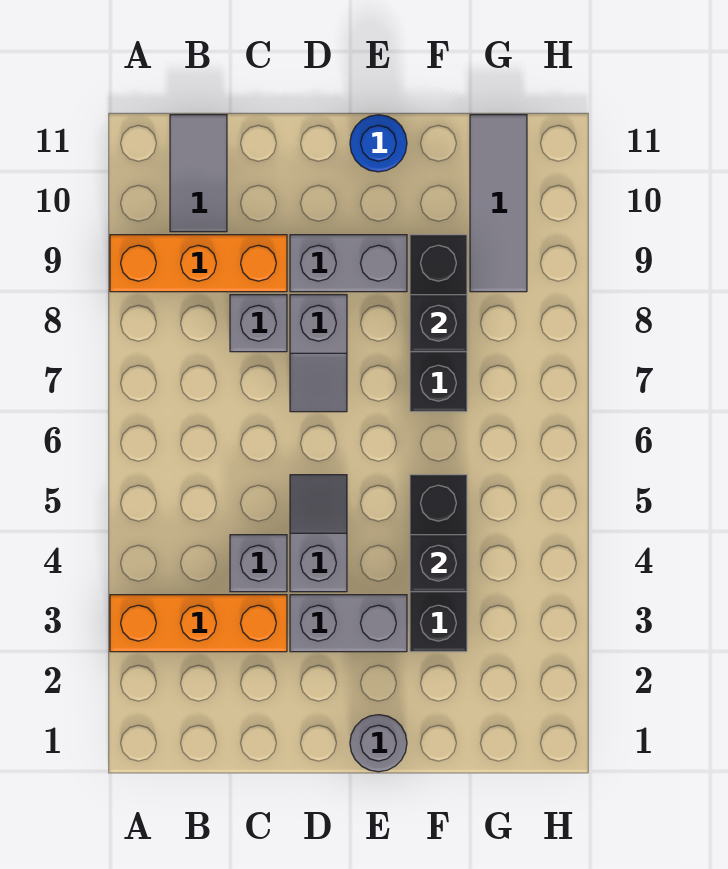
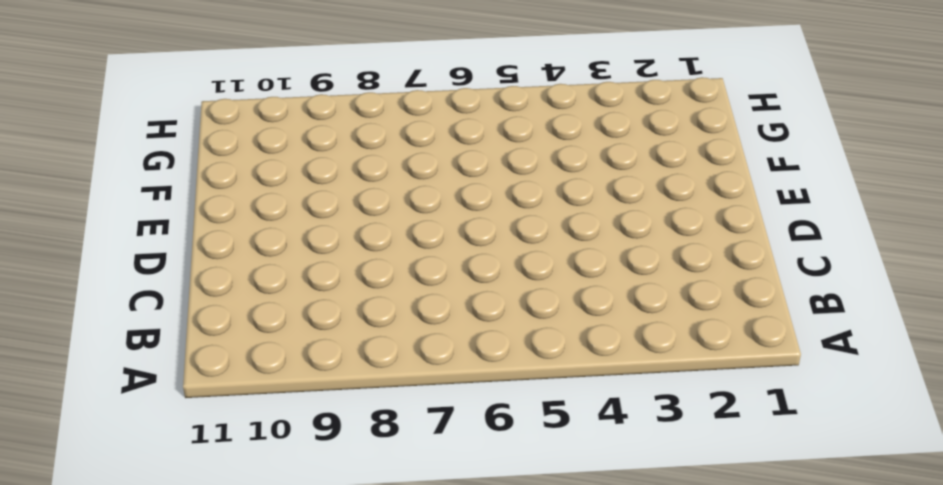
none -> orange brick A3:C3 level 1
none -> orange brick A9:C9 level 1
none -> grey tile B10:B11 level 1

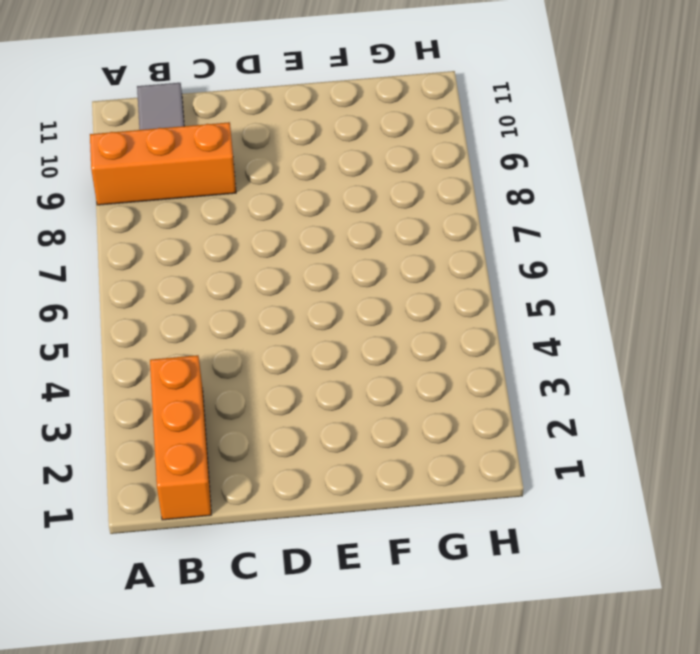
orange brick B1:B3 level 1 -> orange brick A3:C3 level 1
none -> grey brick C4 level 1
none -> grey brick C8 level 1
none -> grey brick D3:E3 level 1

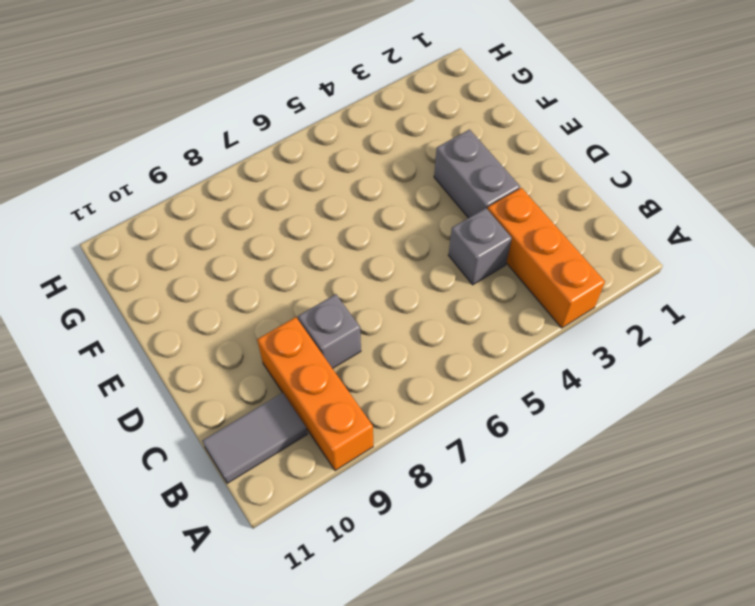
none -> grey slope D4:D5 level 1 top 4
none -> grey slope D7:D8 level 1 top 8
none -> grey brick D9:E9 level 1

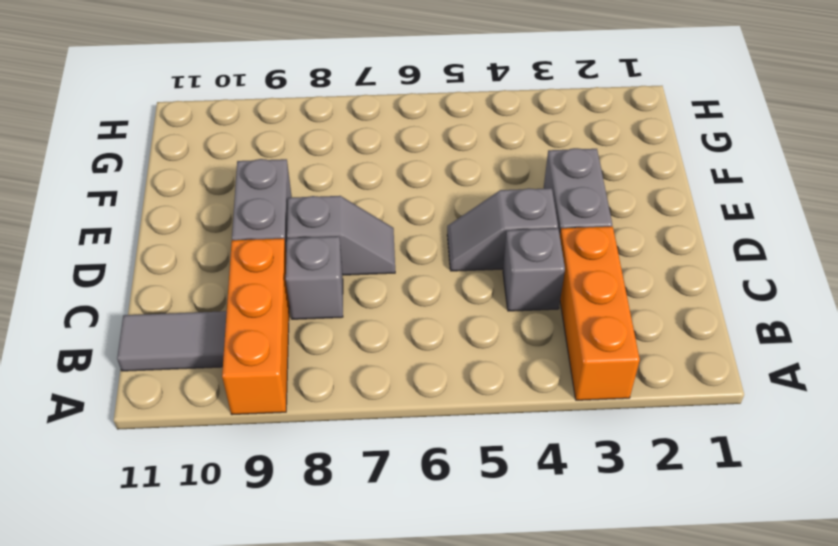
none -> grey round brick E1 level 1
none -> blue round brick E11 level 1
none -> black brick F3:F5 level 1

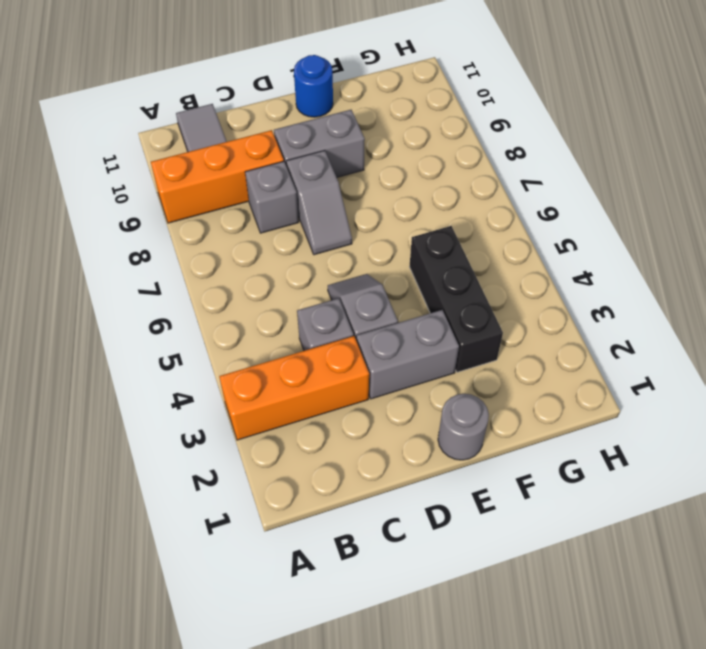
none -> black brick F7:F9 level 1
none -> grey tile G9:G11 level 1
none -> black brick F4 level 2

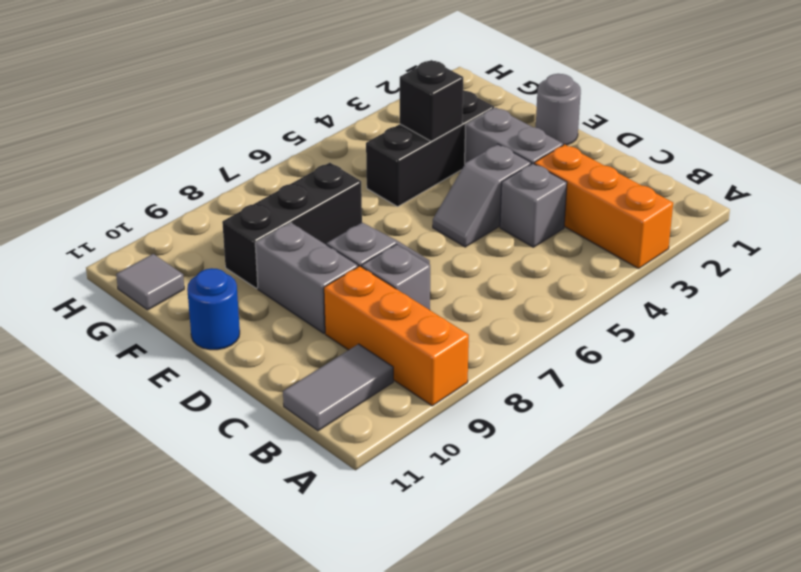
grey tile G11 level 1 -> grey tile G9:G11 level 1
none -> black brick F8 level 2

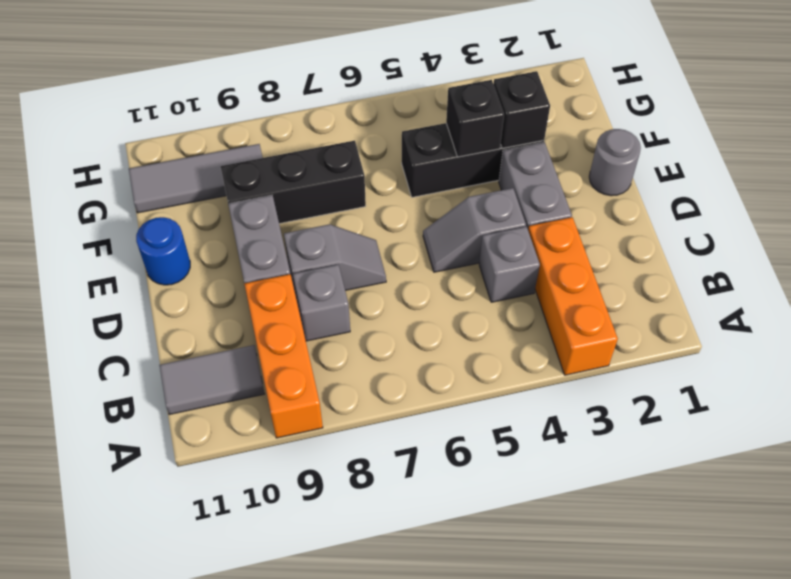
black brick F3 level 2 -> black brick F8 level 2

